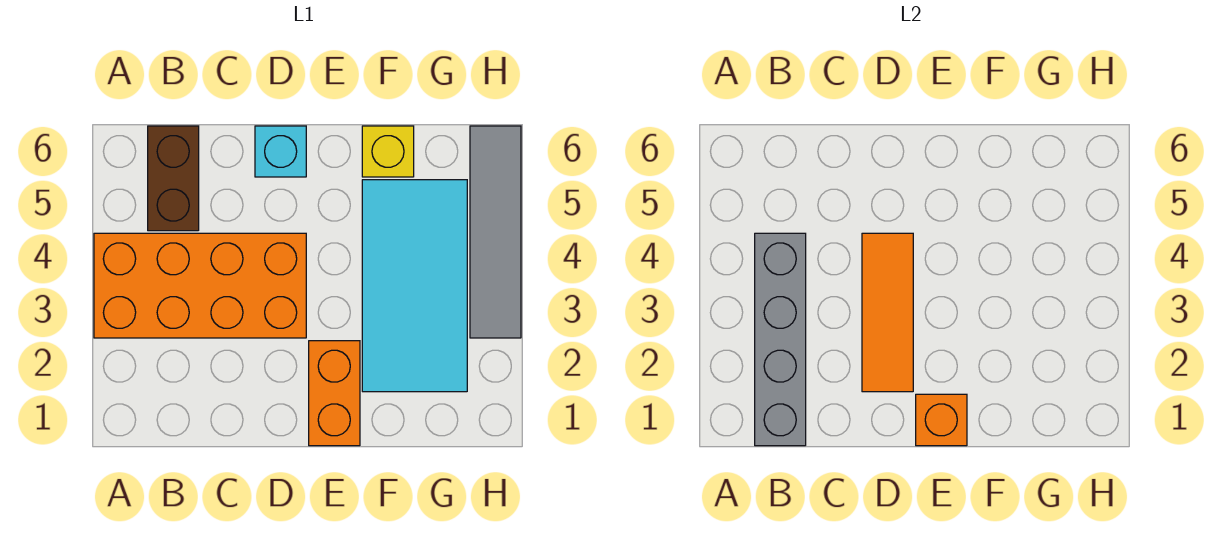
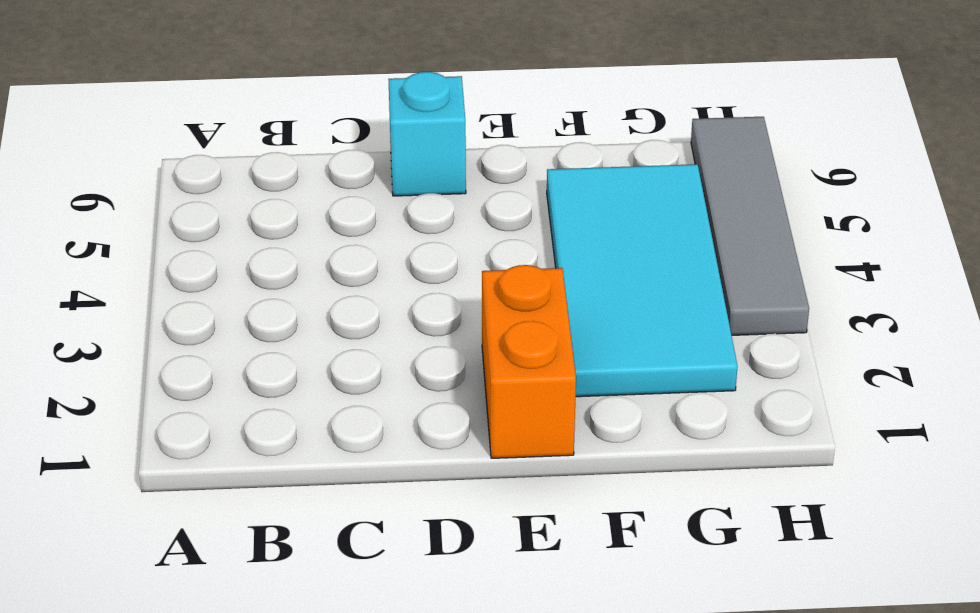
none -> orange brick A3:D4 level 1
none -> brown brick B5:B6 level 1

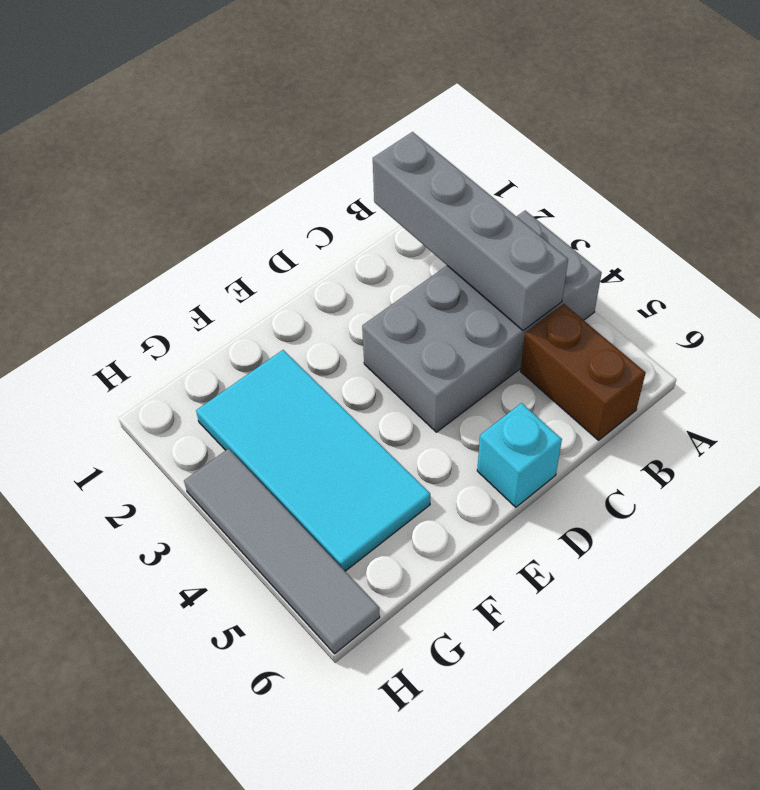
grey brick A3:D4 level 1 -> orange brick A3:D4 level 1
none -> orange brick E1:E2 level 1
none -> yellow brick F6 level 1

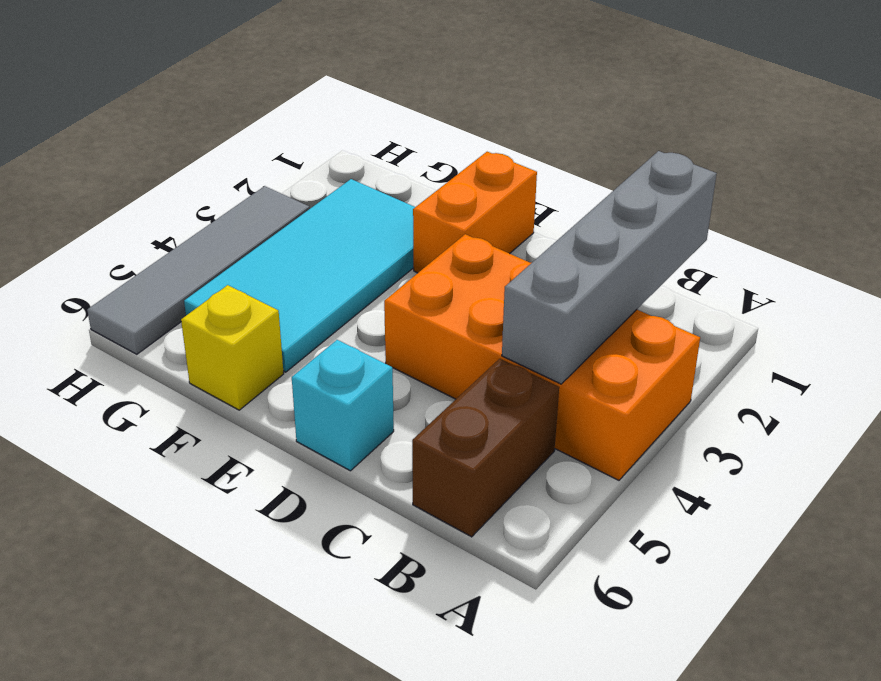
none -> orange tile D2:D4 level 2
none -> orange brick E1 level 2

